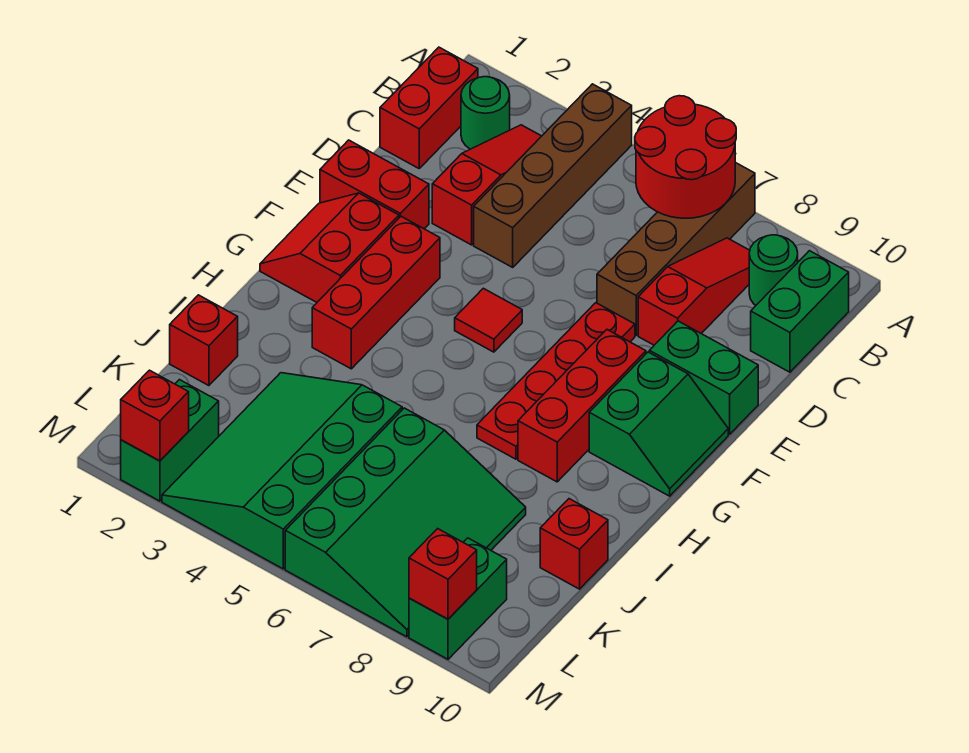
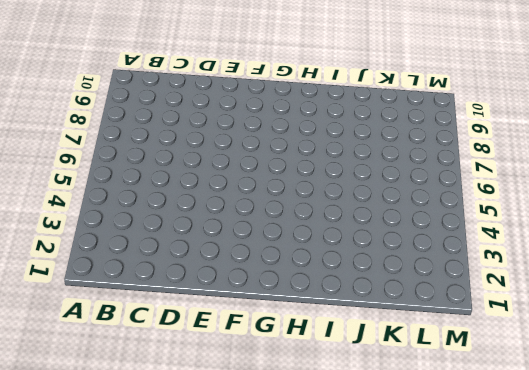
none -> brown brick A4:D4 level 1
none -> brown brick A7:D7 level 1
none -> red brick B1:C1 level 1

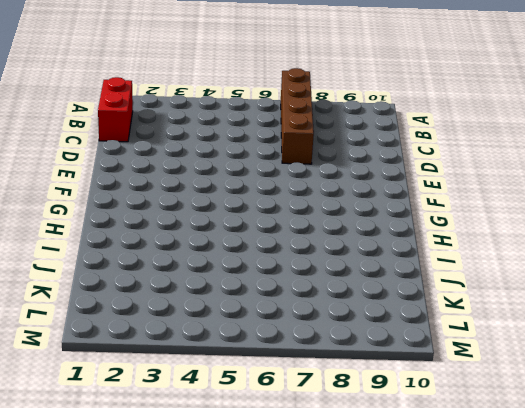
none -> brown brick A4:D4 level 1
none -> green round brick B2 level 1
none -> red slope B3:D3 level 1 top D

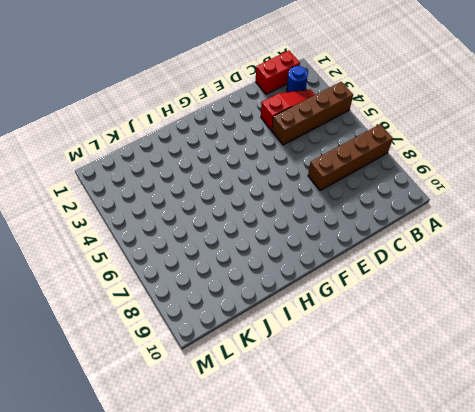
blue round brick B2 level 1 -> green round brick B2 level 1
none -> red slope B8:D8 level 1 top D
none -> green round brick B9 level 1
none -> green brick B10:C10 level 1

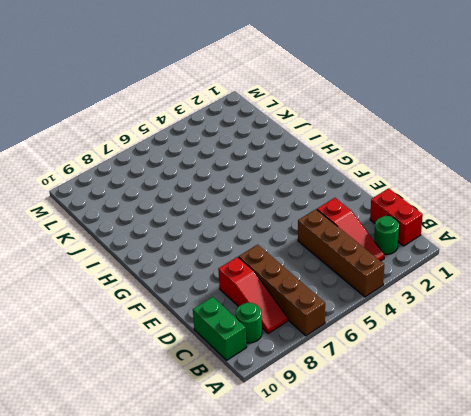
none -> red brick E1:E2 level 1
none -> red plate E7:H7 level 1
none -> green brick E9:E10 level 1

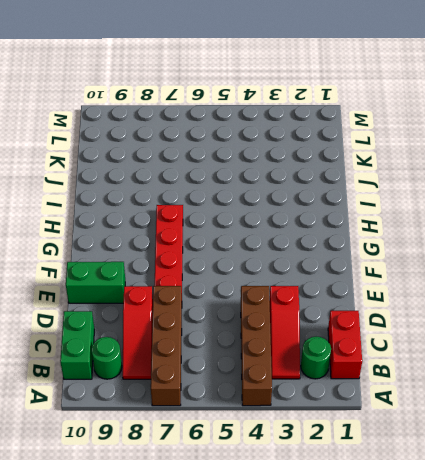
none -> red brick E1:E2 level 1
none -> red slope F1:G2 level 1 top 2
none -> red brick F3:H3 level 1

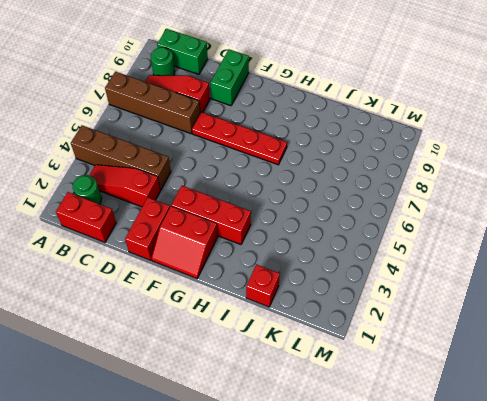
none -> red tile F5 level 1
none -> red brick F8:H8 level 1
none -> green slope F9:G10 level 1 top 9

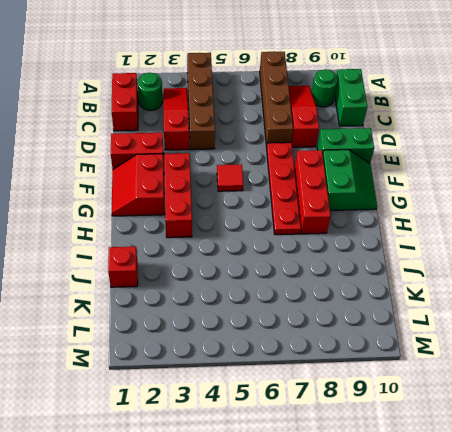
none -> green slope J3:M5 level 1 top 5
none -> green slope J6:M8 level 1 top 6
none -> red brick J10 level 1

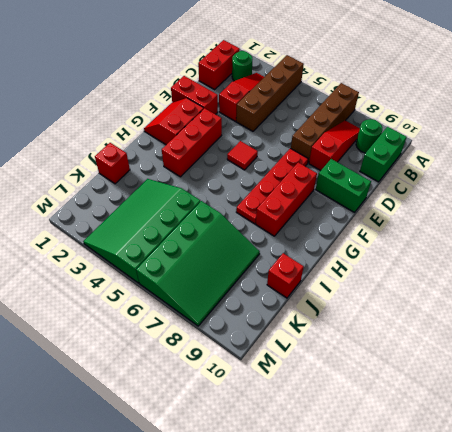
none -> green slope F9:G10 level 1 top 9
none -> green brick L2:M2 level 1
none -> green brick L9:M9 level 1

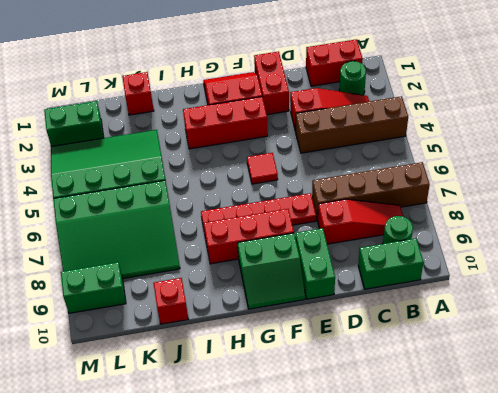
none -> red round brick A6:B7 level 2
none -> red brick M2 level 2
none -> red brick M9 level 2

